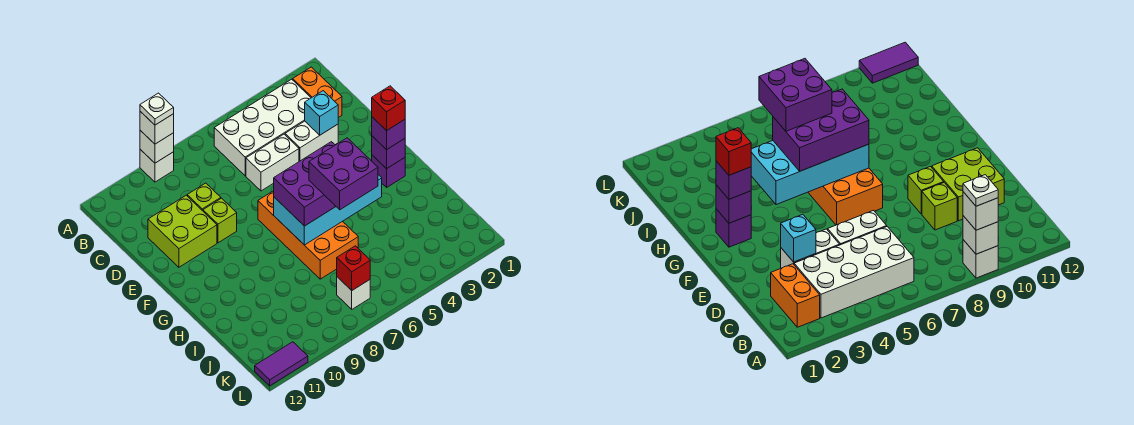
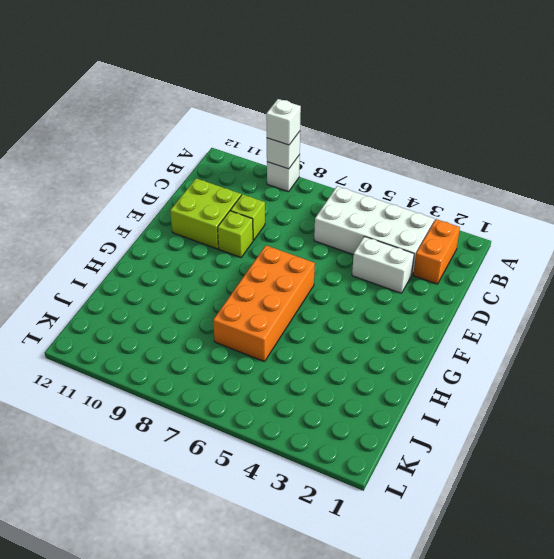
none -> white brick D5:D6 level 1
none -> purple brick G2 level 1
none -> white brick K7 level 1

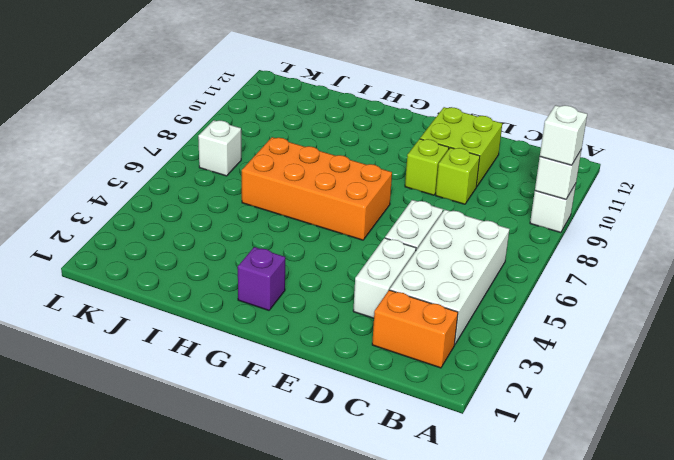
none -> purple tile L11:L12 level 1
none -> cyan brick D3 level 2
none -> purple brick G2 level 2

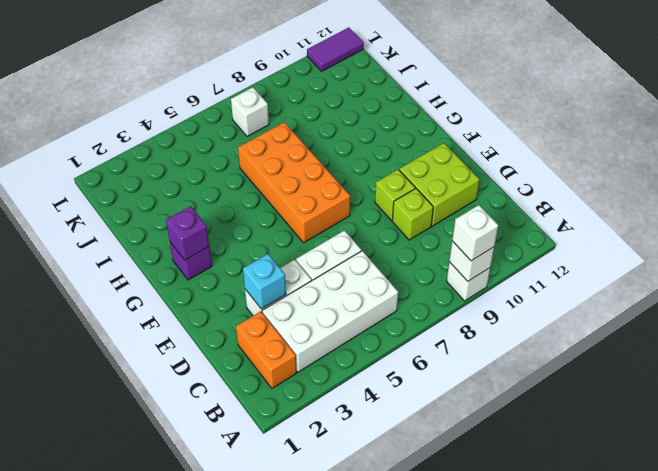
none -> cyan brick G4:H7 level 2
none -> red brick K7 level 2
none -> purple brick G2 level 3

